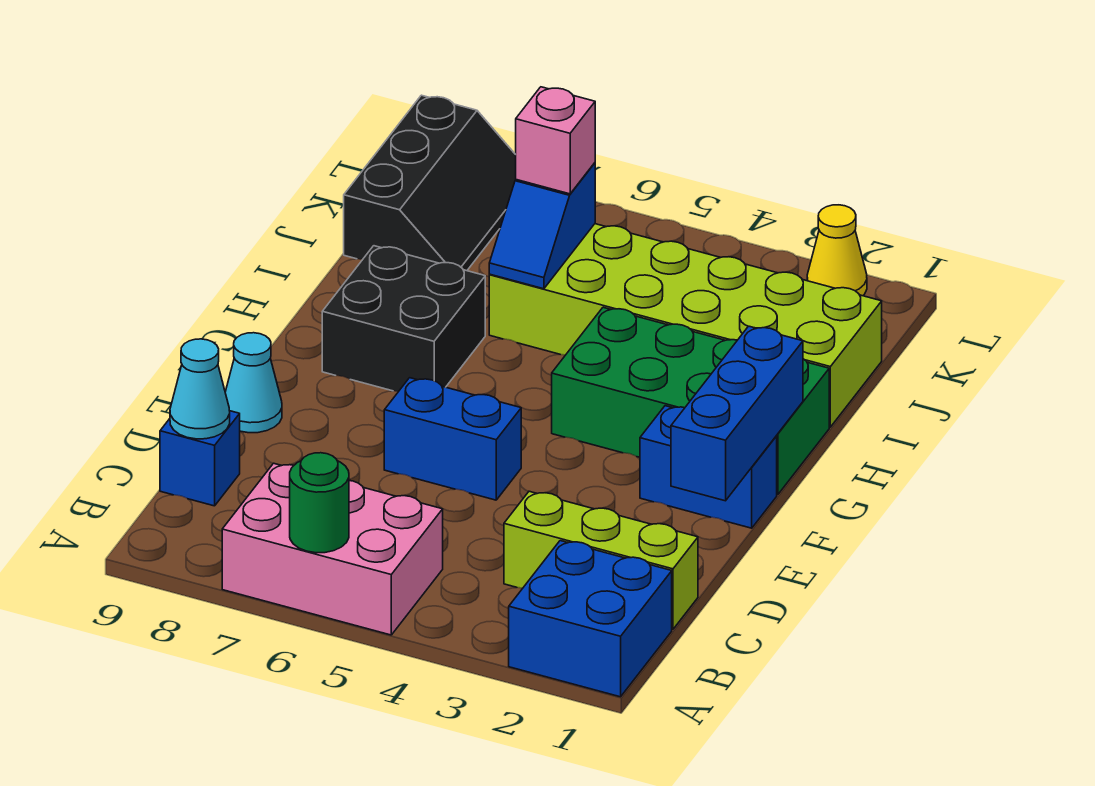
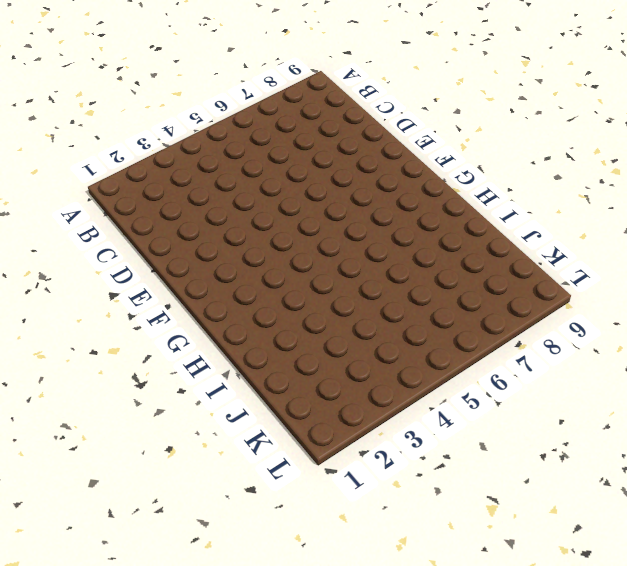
none -> blue brick A1:B2 level 1
none -> pink brick A5:B7 level 1
none -> lime brick C1:C3 level 1

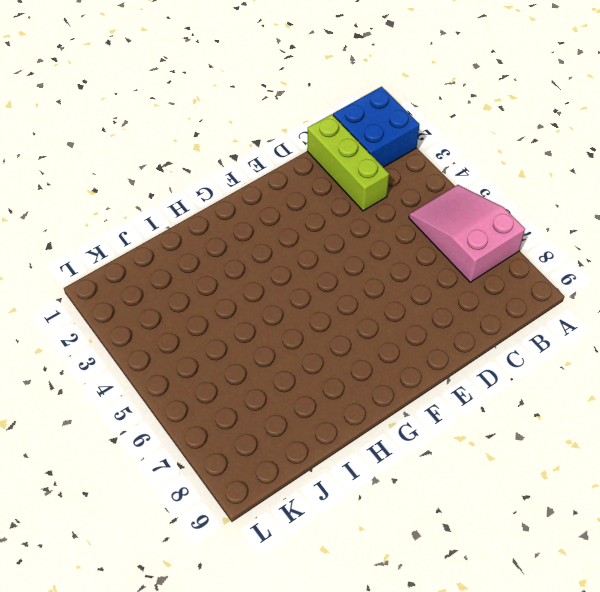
pink slope A5:B7 level 1 top 7 -> pink brick A5:B7 level 1
none -> blue brick C9 level 1
none -> blue brick E5:E6 level 1
none -> cyan cone E9 level 1

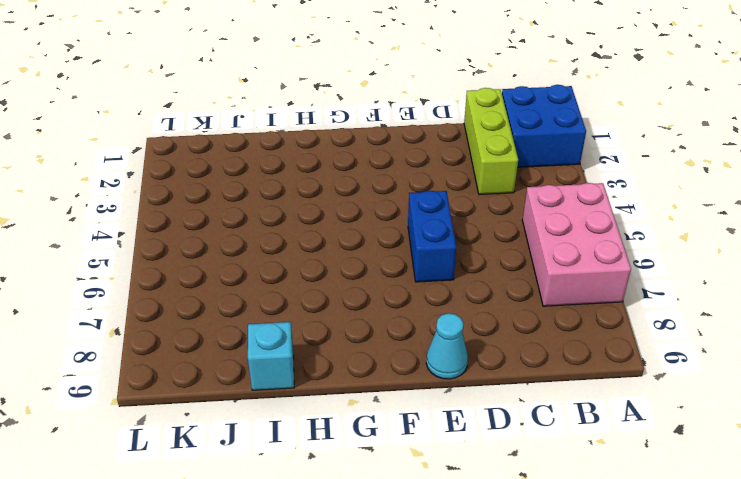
cyan brick I9 level 1 -> none
none -> blue brick C9 level 1
none -> blue brick F1:F2 level 1
none -> green brick G1:H4 level 1

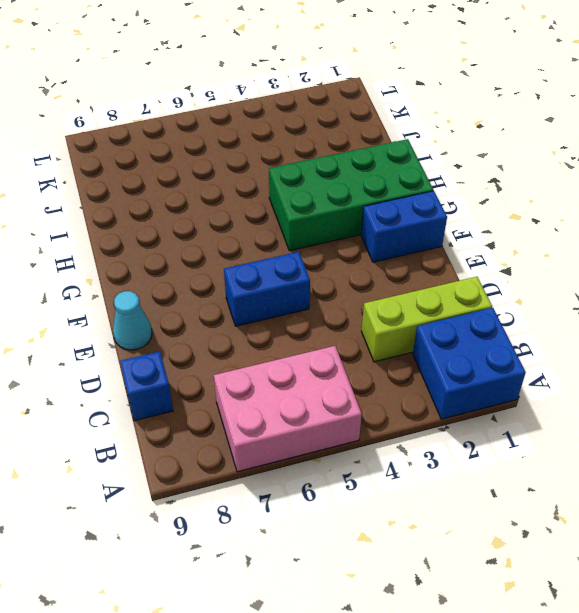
none -> black brick G7:H8 level 1
none -> lime brick I1:J6 level 1
none -> black slope J8:L9 level 1 top 9

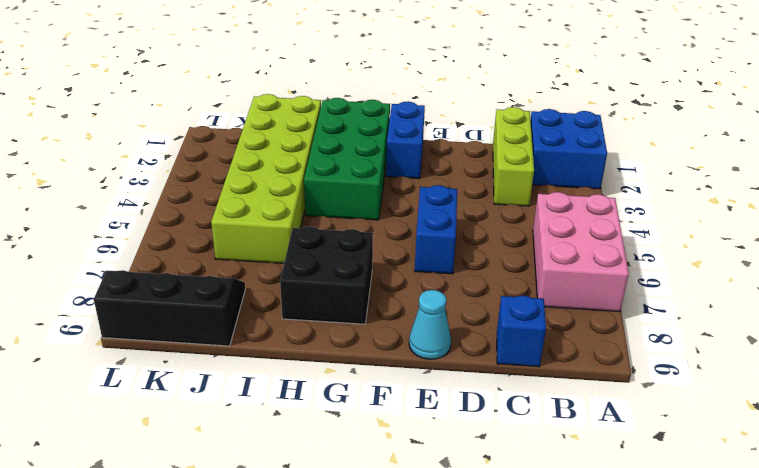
none -> yellow cone L2 level 1
none -> green round brick A6 level 2
none -> cyan cone C9 level 2

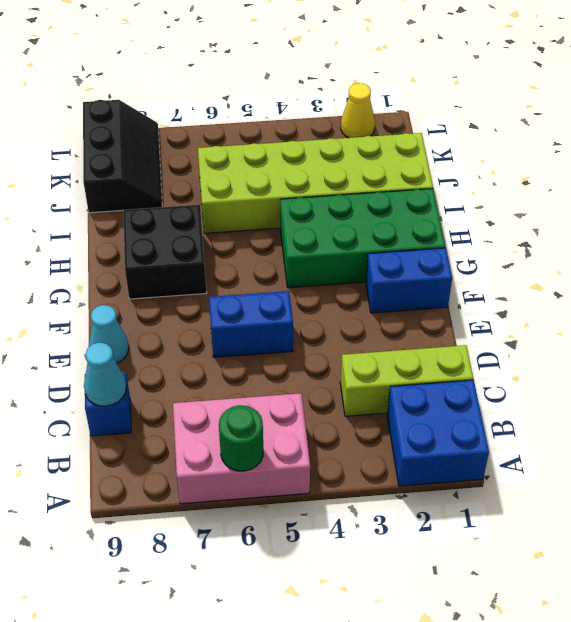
none -> blue brick E1:G1 level 2
none -> blue slope I6:J6 level 2 top J
none -> pink brick J6 level 3

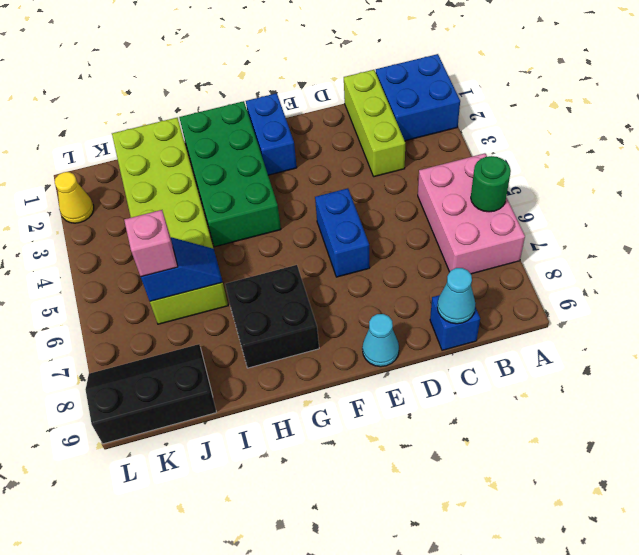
none -> blue brick E1:G1 level 2

